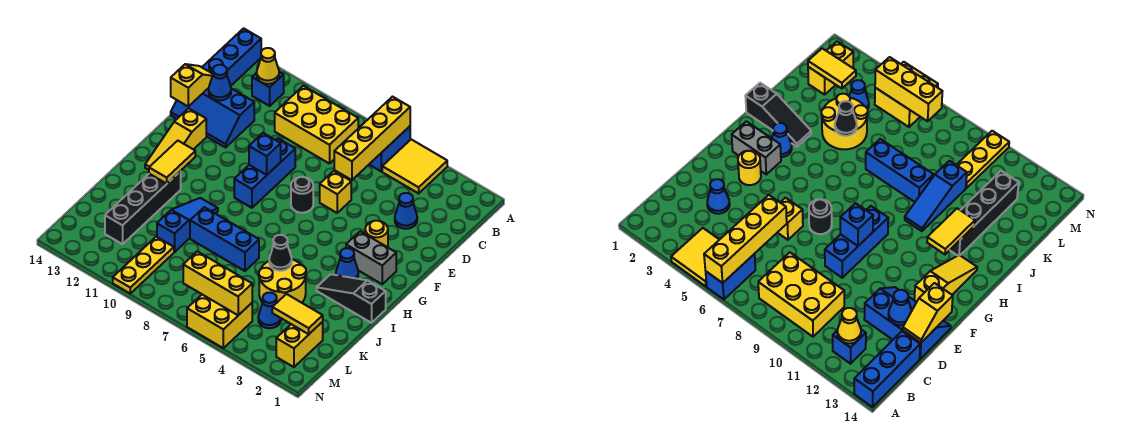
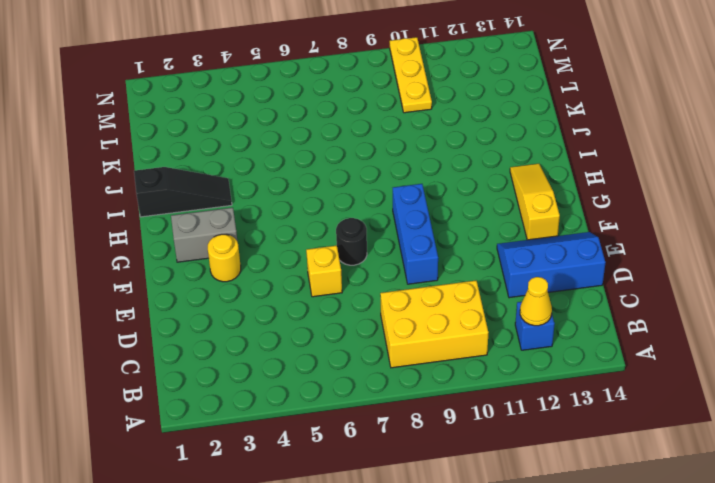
none -> yellow tile A4:B5 level 1
none -> blue brick A6:B6 level 1
none -> blue brick A14:C14 level 1
none -> blue cone D3 level 1

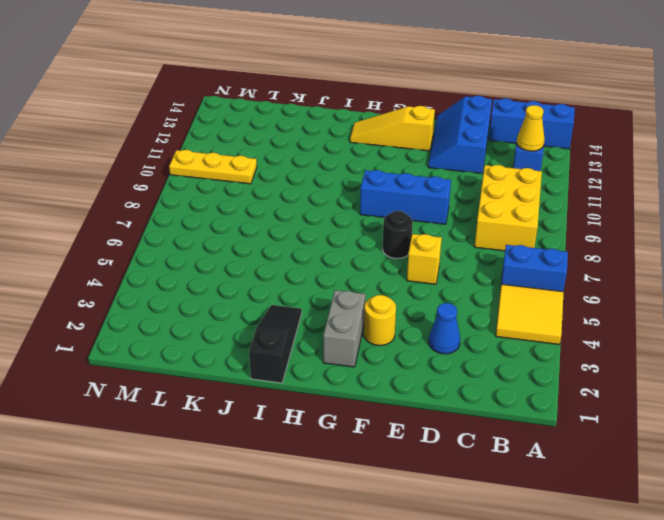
none -> blue cone H3 level 1
none -> blue slope I10:K10 level 1 top K
none -> black brick I12:L12 level 1
none -> yellow round brick J4:K5 level 1

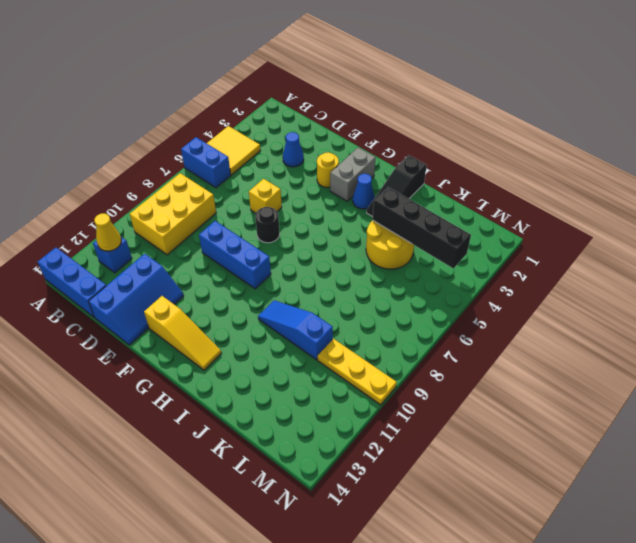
black brick J4:M4 level 2 -> black brick I12:L12 level 1
none -> blue brick J7:J9 level 1
none -> yellow brick L2:M2 level 1
none -> blue cone L4 level 1
none -> yellow brick M5:N6 level 1

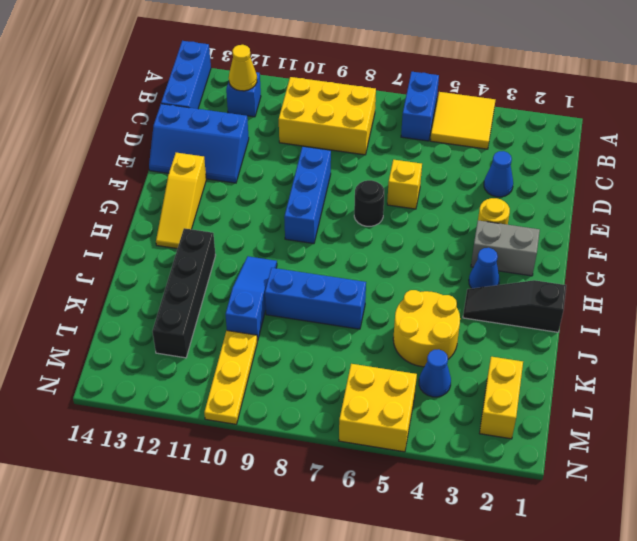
none -> yellow brick A6:D6 level 2
none -> blue cone D13 level 2
none -> yellow slope D14:E14 level 2 top E
none -> blue brick F9 level 2

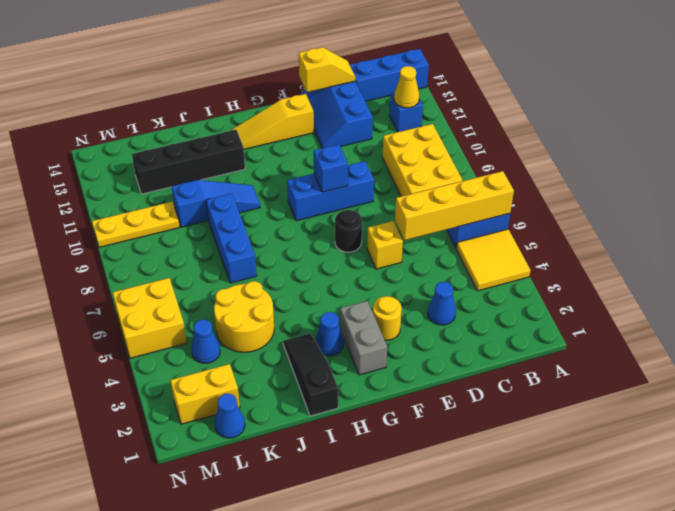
blue cone L1 level 1 -> blue cone D13 level 2
none -> yellow tile H12:I12 level 2
none -> black cone J5 level 2
none -> yellow tile L2:L3 level 2
none -> yellow brick M5:M7 level 2

